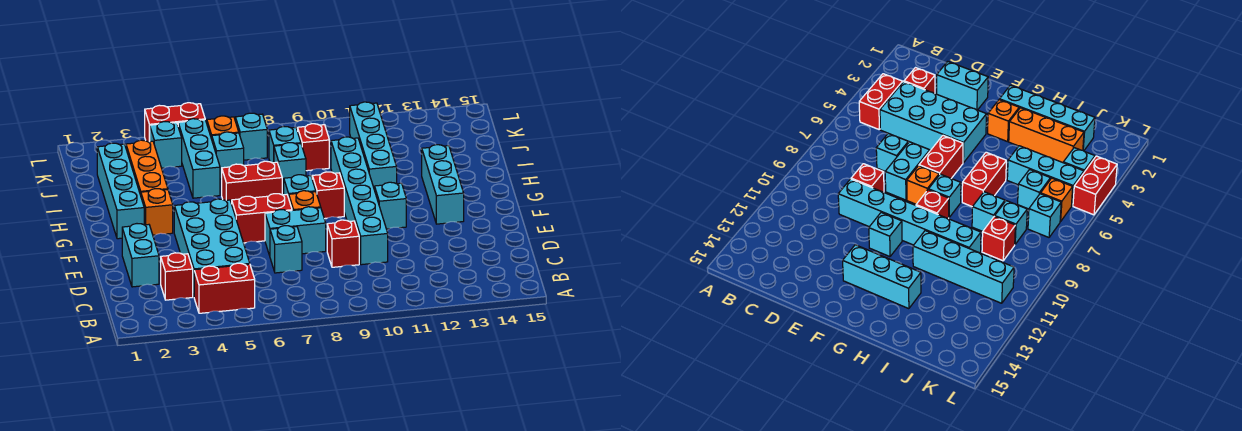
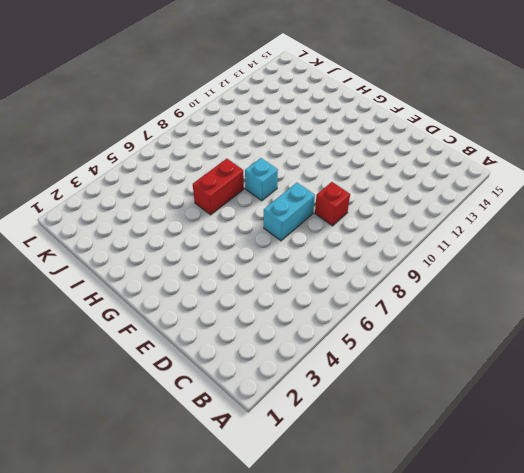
none -> red brick B4:B5 level 1
none -> red brick C3 level 1
none -> cyan brick C4:F5 level 1

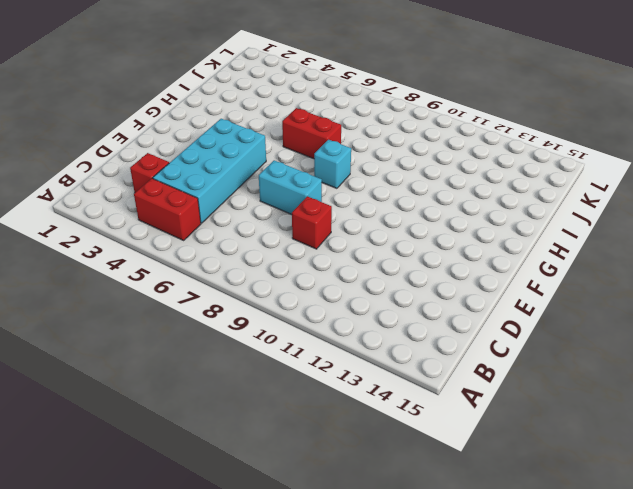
none -> cyan brick D2:E2 level 1
none -> cyan brick D7 level 1
none -> cyan brick D10:I10 level 1

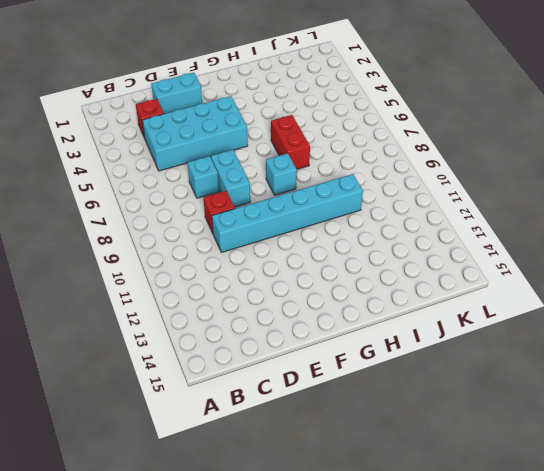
none -> red brick B4:B5 level 1
none -> red brick F6:F7 level 1
none -> orange brick F8 level 1

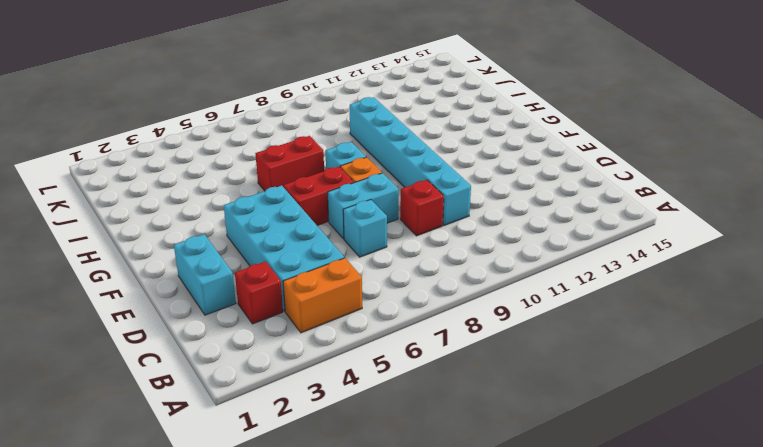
orange brick B4:B5 level 1 -> red brick B4:B5 level 1
none -> cyan brick F11 level 1
none -> cyan brick F13:H13 level 1
none -> cyan brick G2:J2 level 1

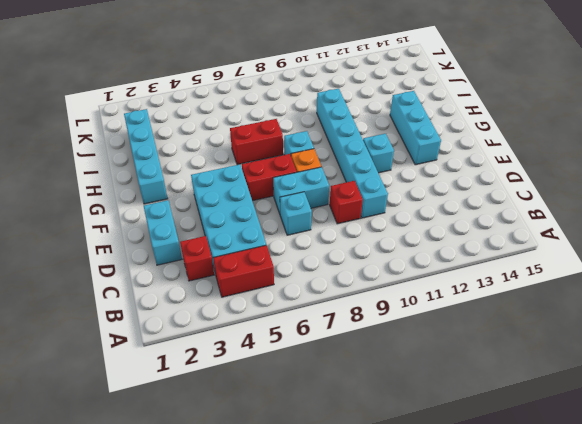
none -> orange brick G3 level 1
none -> red brick G9 level 1
none -> orange brick H3:J3 level 1

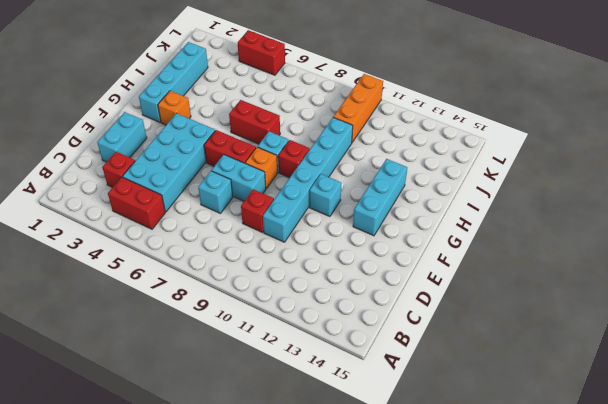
orange brick J10:L10 level 1 -> orange brick H3:J3 level 1
none -> cyan brick H11:K11 level 1
none -> cyan brick I5:K5 level 1
none -> cyan brick I8 level 1

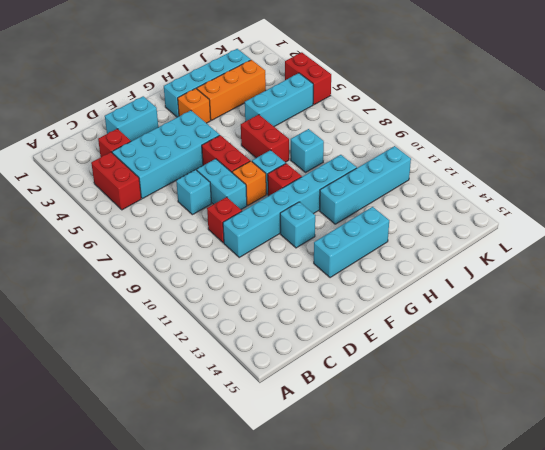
none -> cyan brick J6 level 1
none -> cyan brick J8 level 1
none -> red brick J9 level 1

